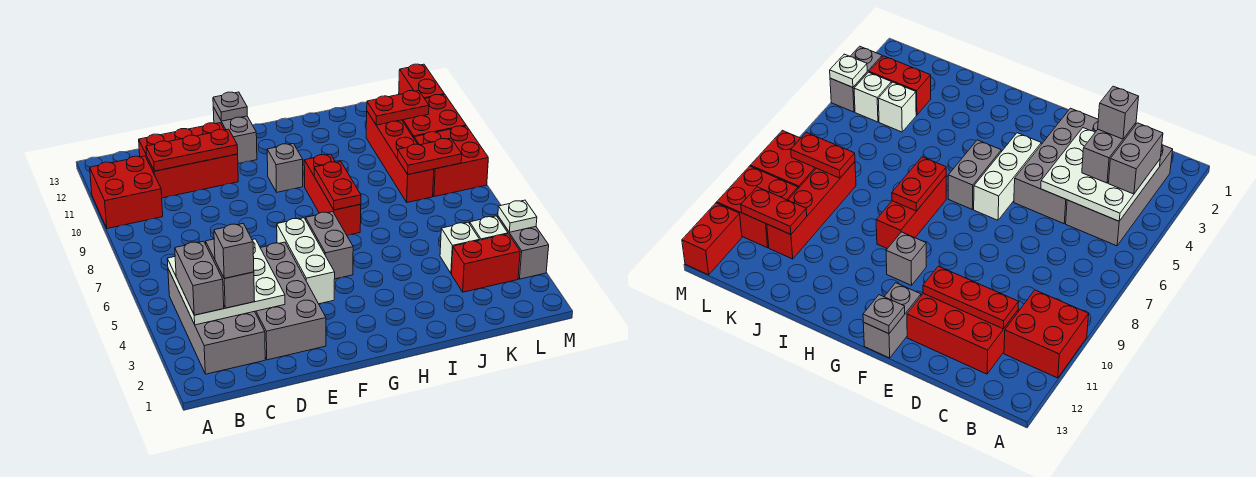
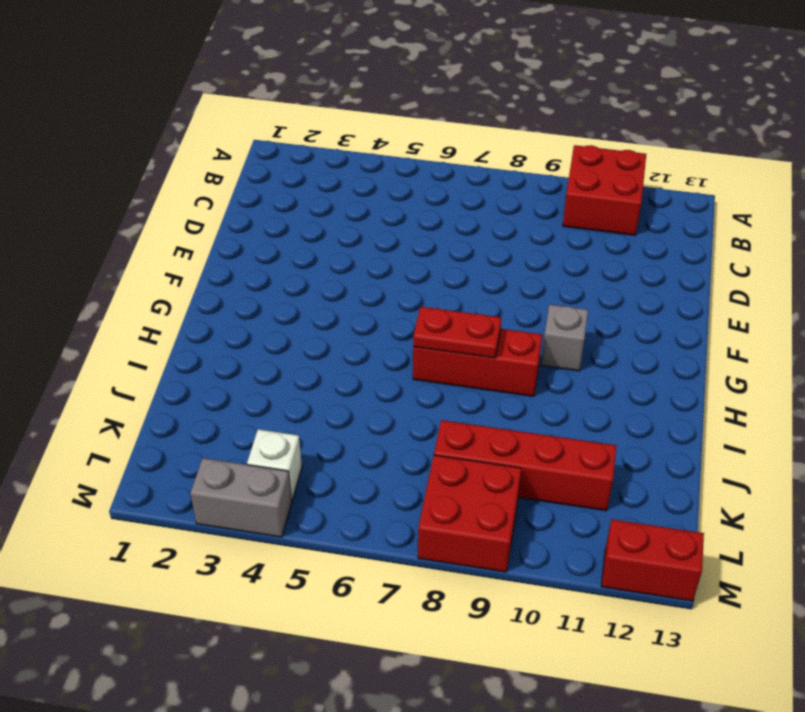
none -> grey brick B2:C5 level 1
none -> red brick C11:E12 level 1
none -> grey brick D2:E5 level 1

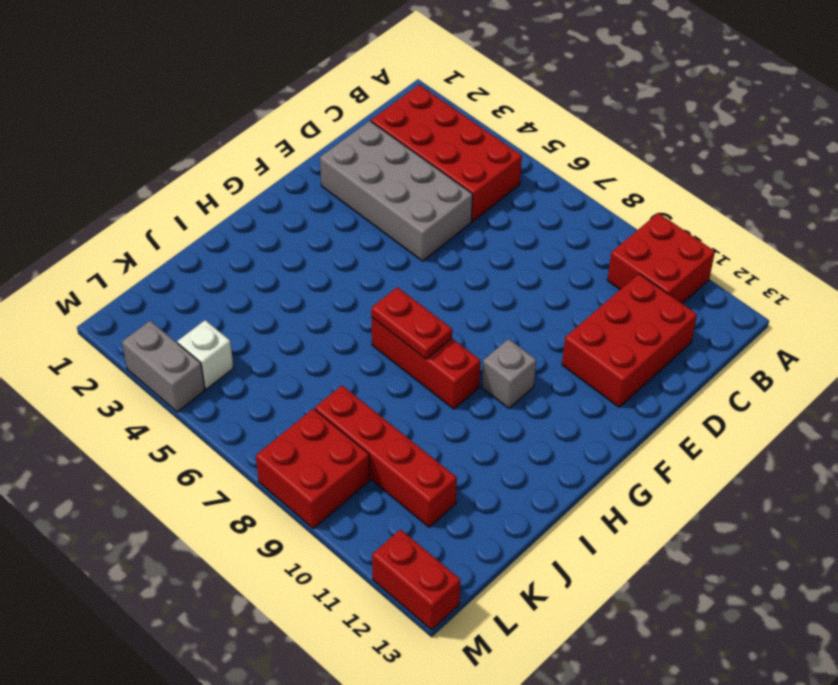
red brick B2:C5 level 1 -> grey brick B2:C5 level 1
none -> white brick F4:F6 level 1
none -> grey brick F12:F13 level 1
none -> grey brick G5:G6 level 1

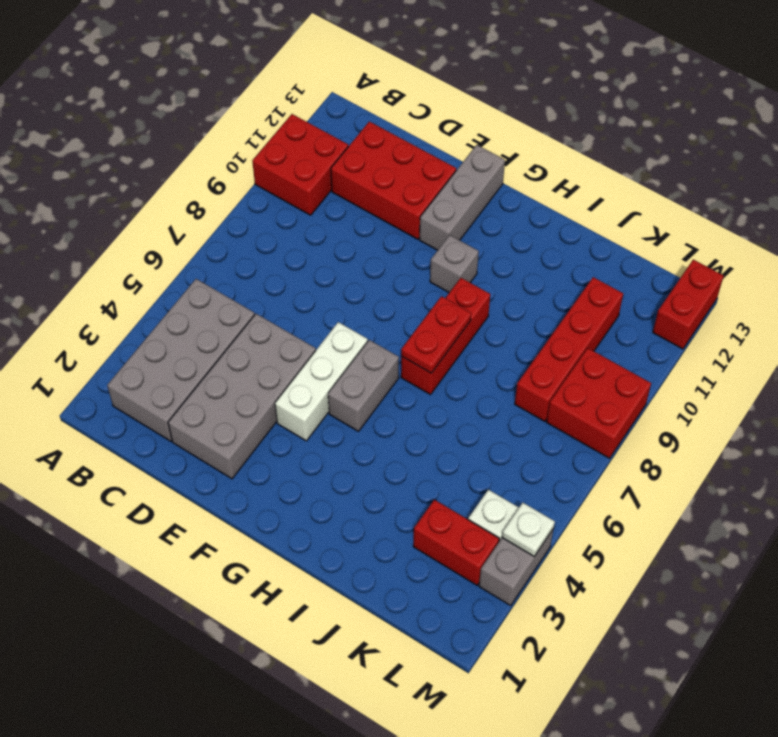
grey brick F11:F13 level 1 -> grey brick F12:F13 level 1
none -> white brick K4 level 1
none -> red brick L10:M11 level 1
none -> white plate B3:D5 level 2

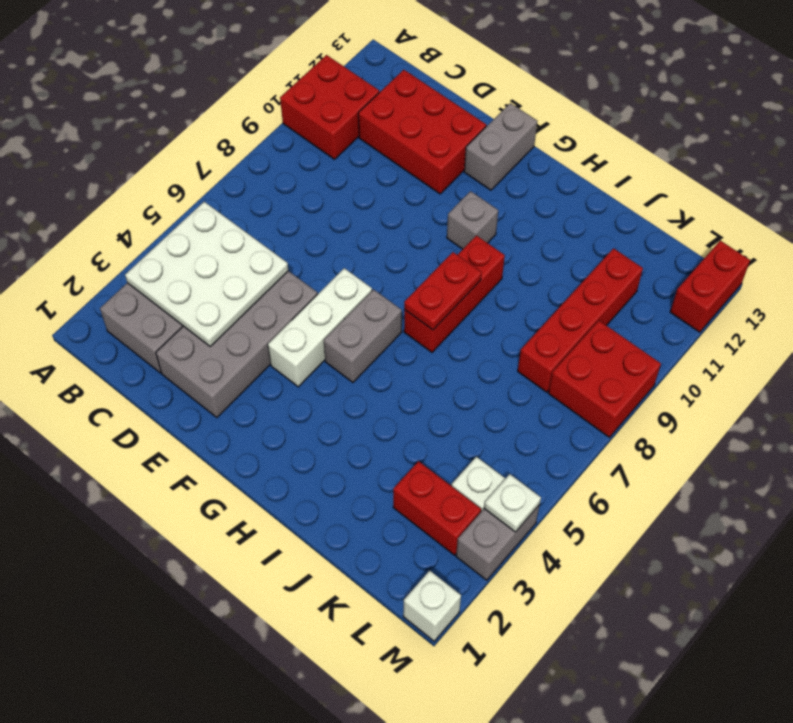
white brick M1 level 1 -> white brick K4 level 1
none -> red brick L10:M11 level 1
none -> red plate C11:E11 level 2
none -> grey plate F13 level 2

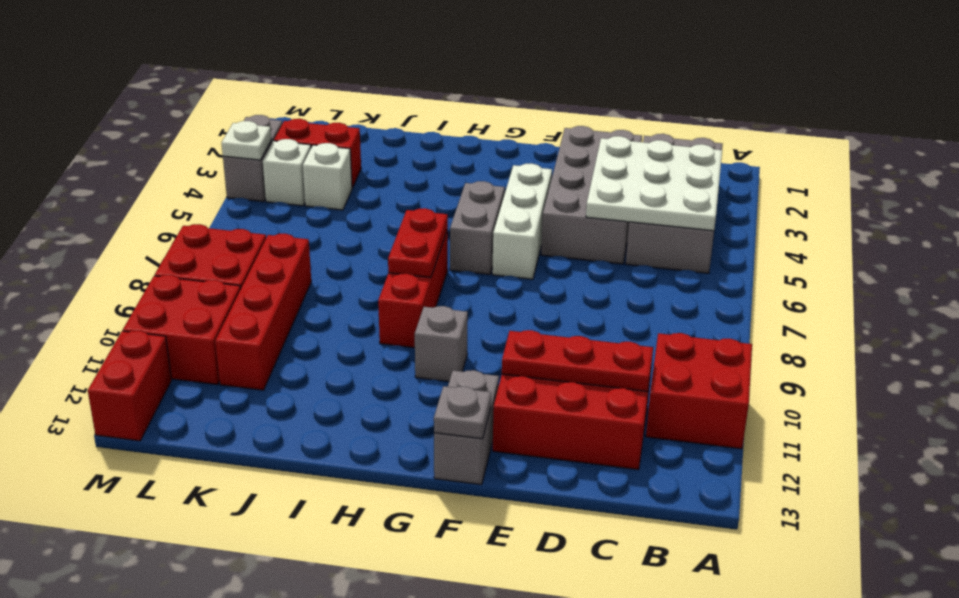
none -> red plate K8:L8 level 2
none -> red plate K11:L11 level 2
none -> grey brick B3:B4 level 3

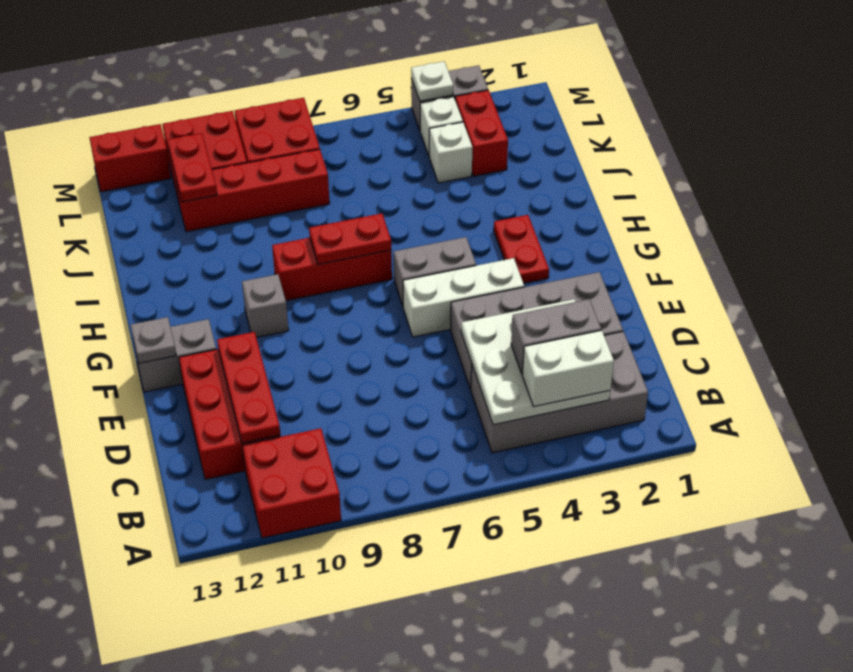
white brick B3:B4 level 3 -> grey brick B3:B4 level 3
red plate G3:H3 level 1 -> red plate K8:L8 level 2
none -> grey brick C3 level 4

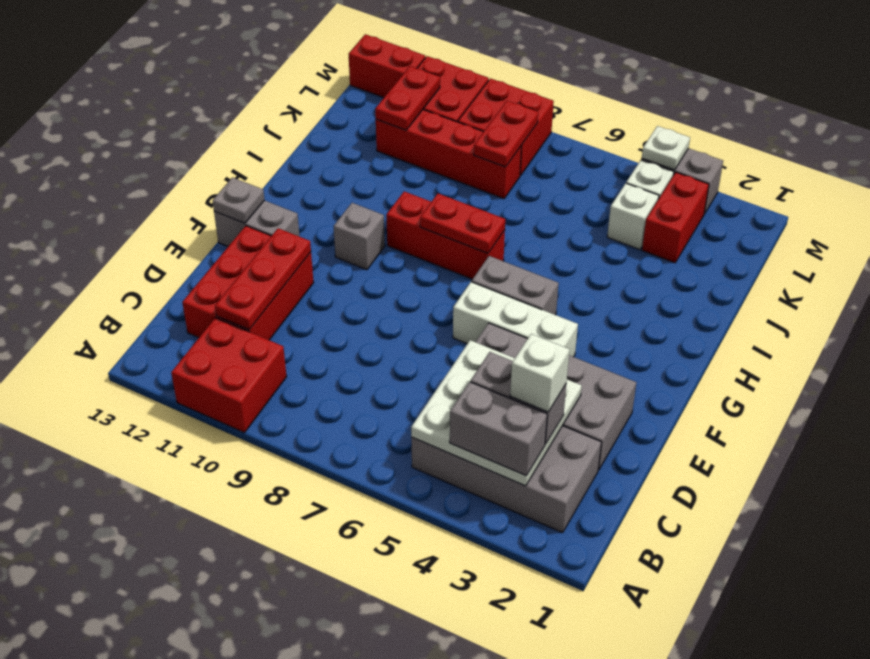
white brick C3 level 4 -> grey brick C3 level 4

